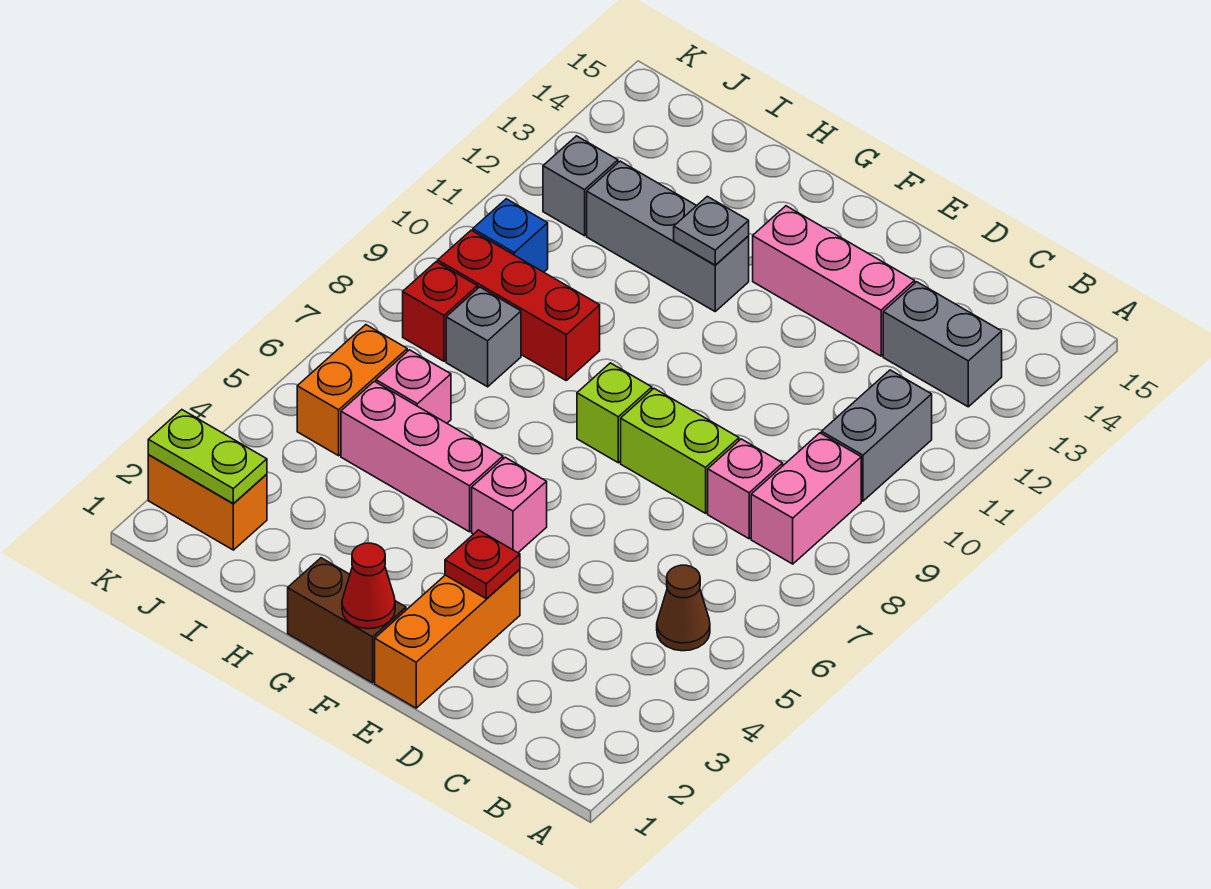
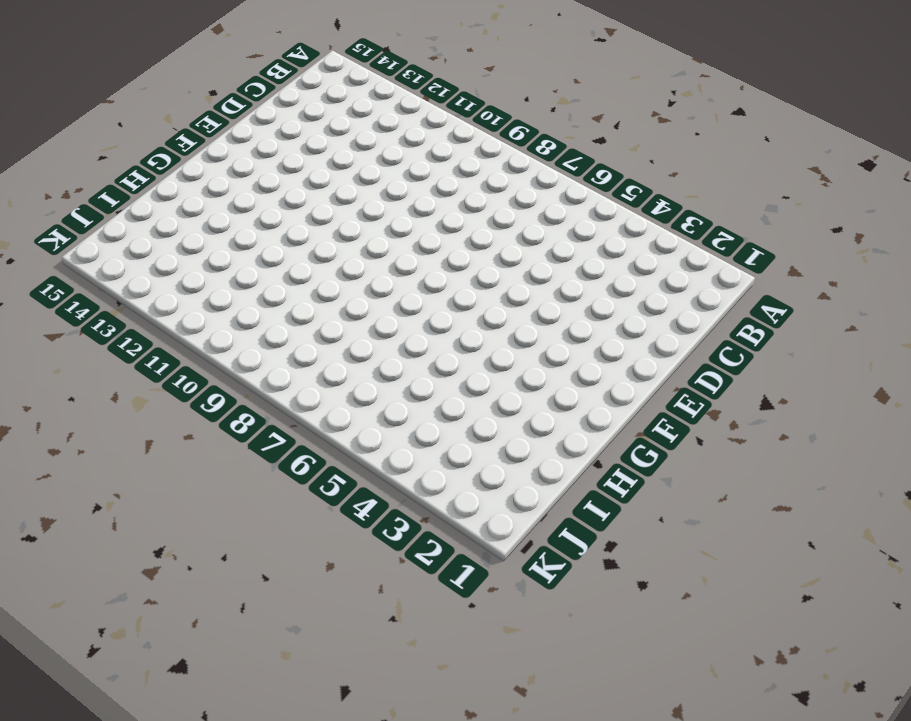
none -> brown cone B5 level 1
none -> pink brick B8:B9 level 1
none -> grey brick B10:B11 level 1

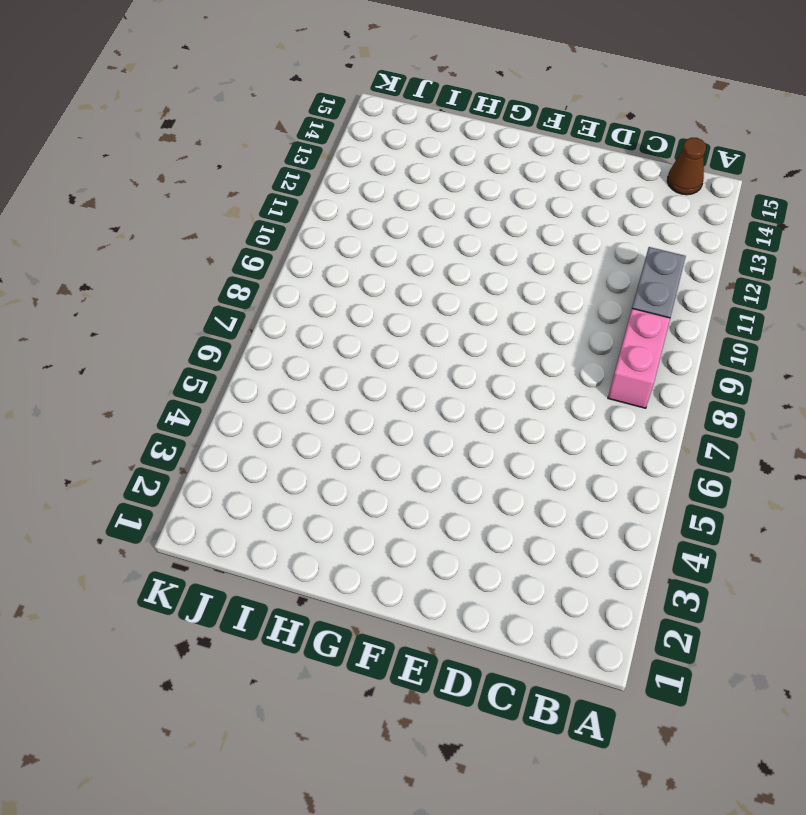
brown cone B15 level 1 -> brown cone B5 level 1
none -> grey brick B13:C13 level 1
none -> pink brick C8 level 1
none -> lime brick D8:E8 level 1

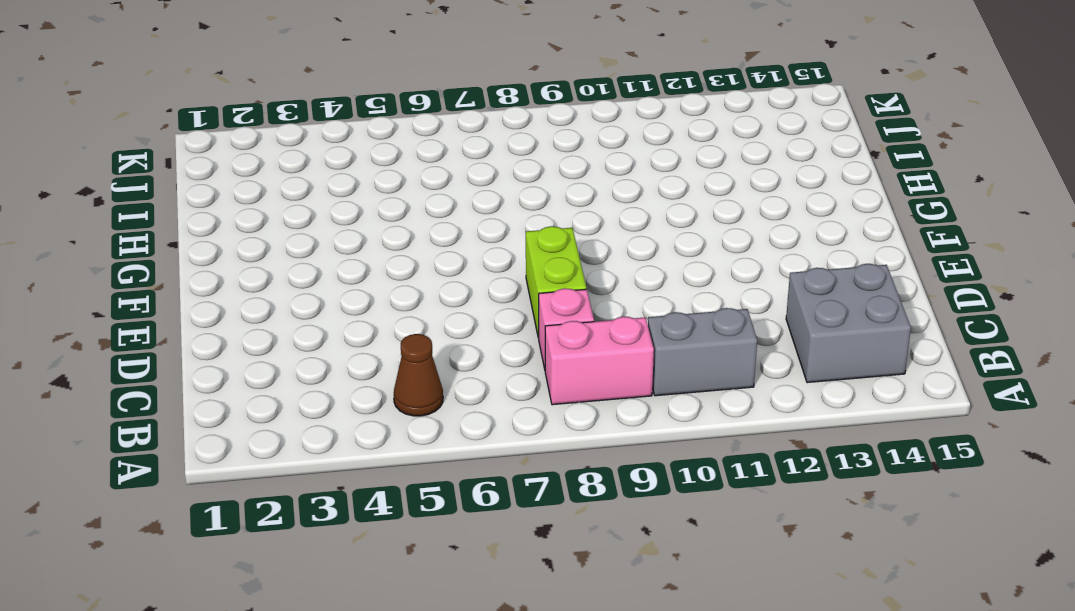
grey brick B13:C14 level 1 -> grey brick B13:C13 level 1
none -> pink brick D13:F13 level 1
none -> orange brick E1:E3 level 1
none -> brown brick F1:G1 level 1

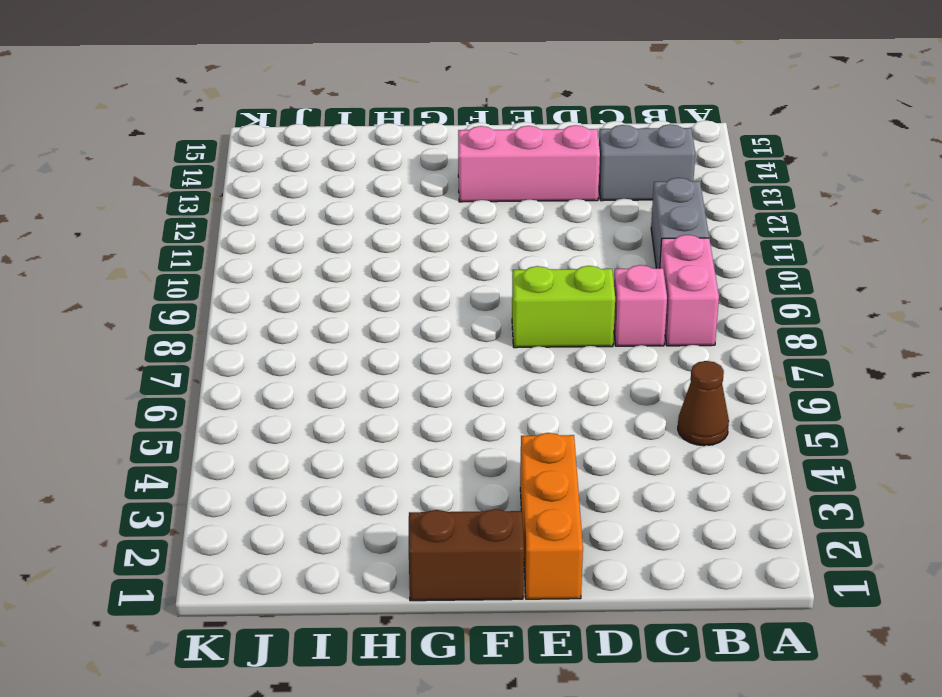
none -> pink brick F5 level 1
none -> lime brick F8 level 1
none -> pink brick G5:I5 level 1

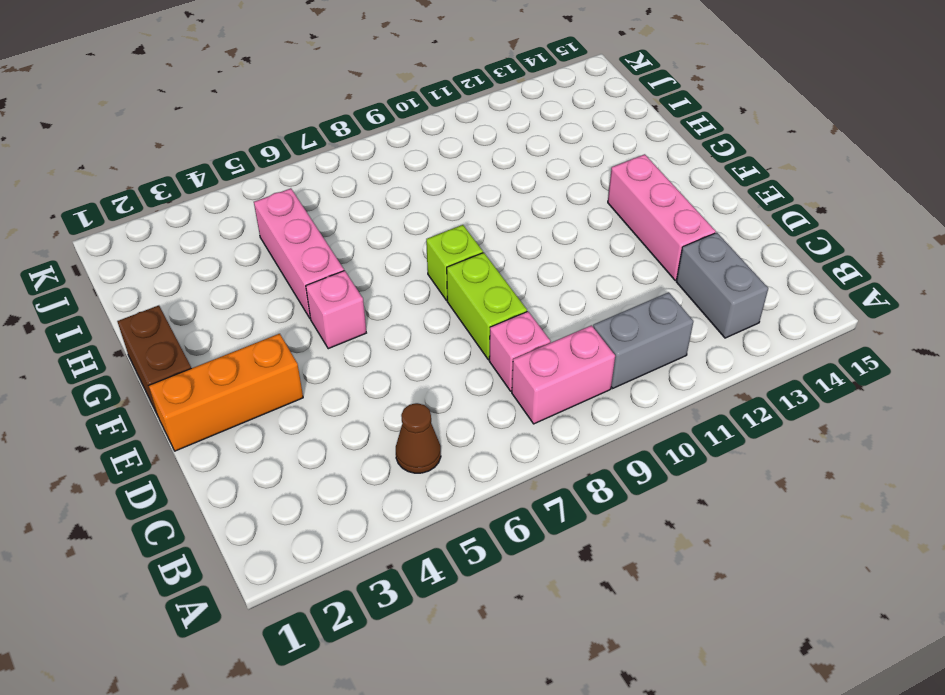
none -> grey brick G12:I12 level 1
none -> red brick H9:J9 level 1
none -> pink brick I6 level 1

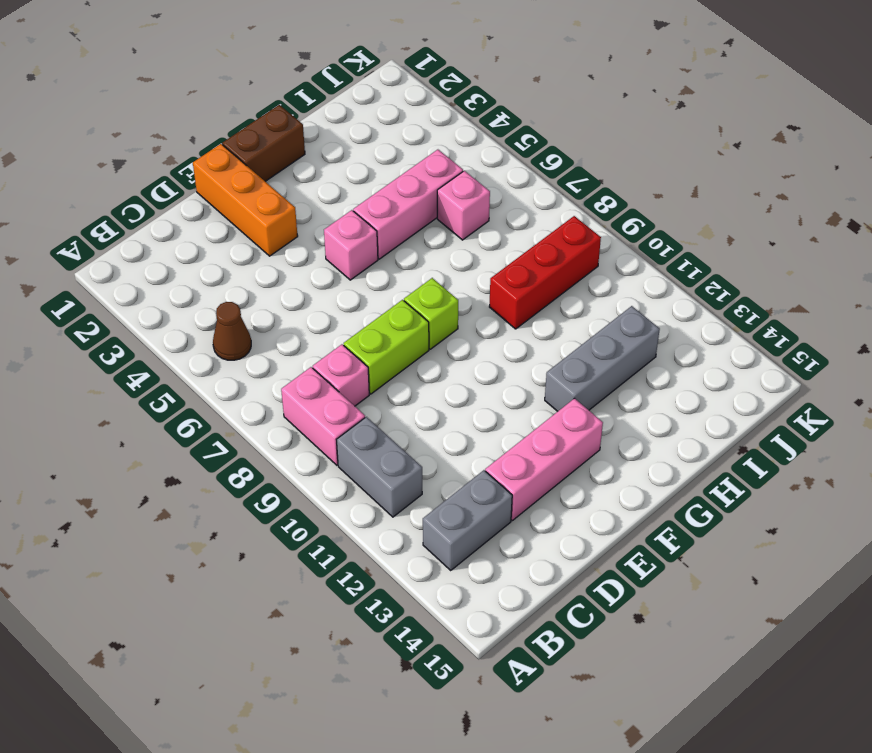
none -> grey brick I8 level 1
none -> orange brick J2:K2 level 1
none -> orange brick J5:J6 level 1

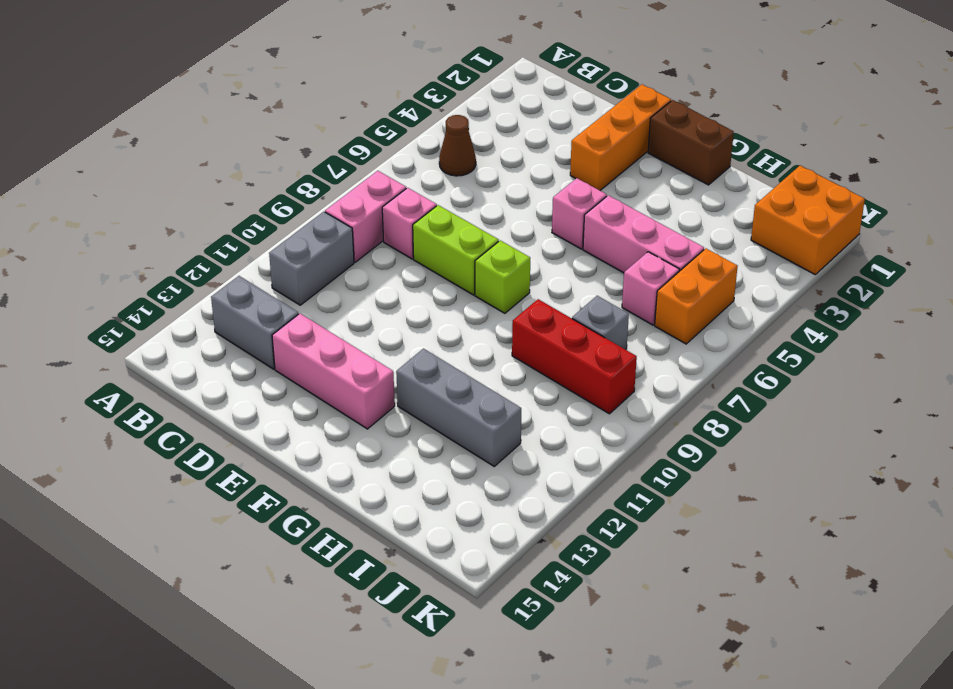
orange brick J1:K2 level 1 -> orange brick J2:K2 level 1
none -> red brick J8 level 1
none -> blue brick J10 level 1
none -> grey brick J12 level 1

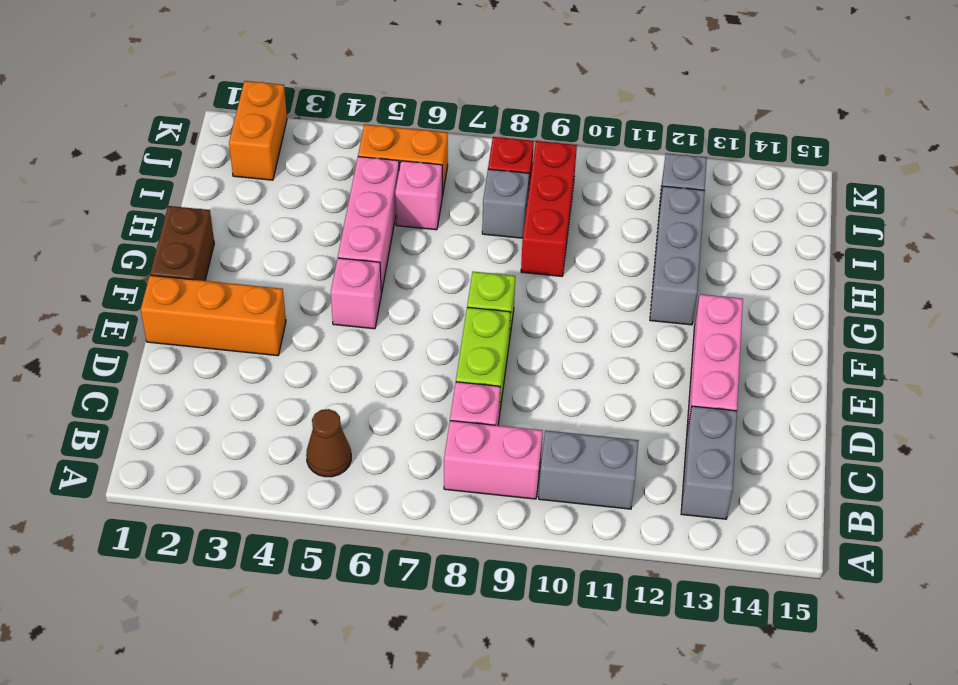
none -> blue brick J10 level 1
none -> red plate E3 level 2
none -> red cone F1 level 2

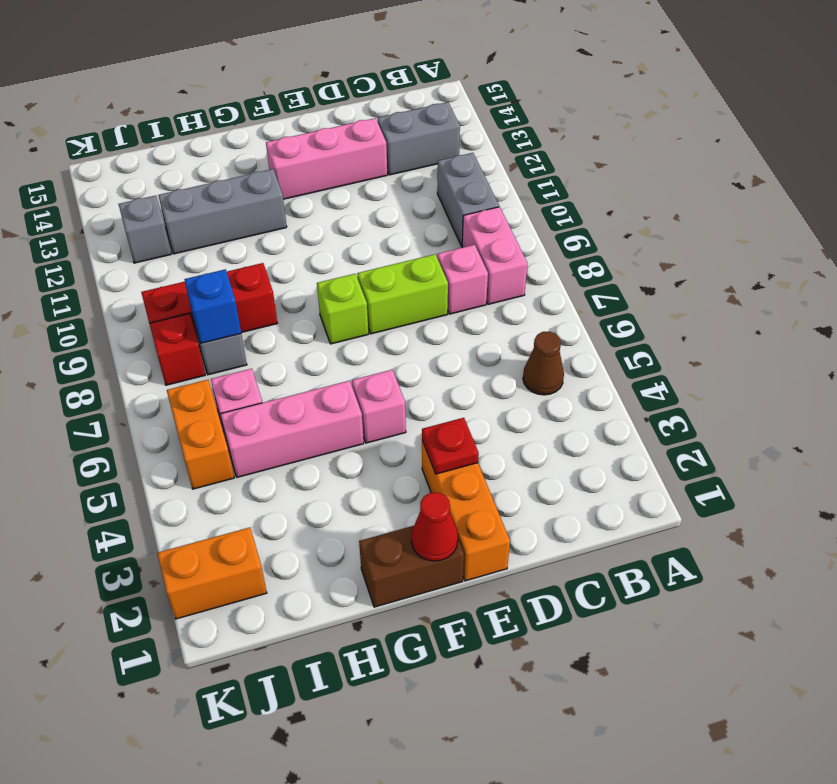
blue brick I8 level 2 -> blue brick J10 level 1
none -> grey plate G12 level 2
none -> lime plate J2:K2 level 2

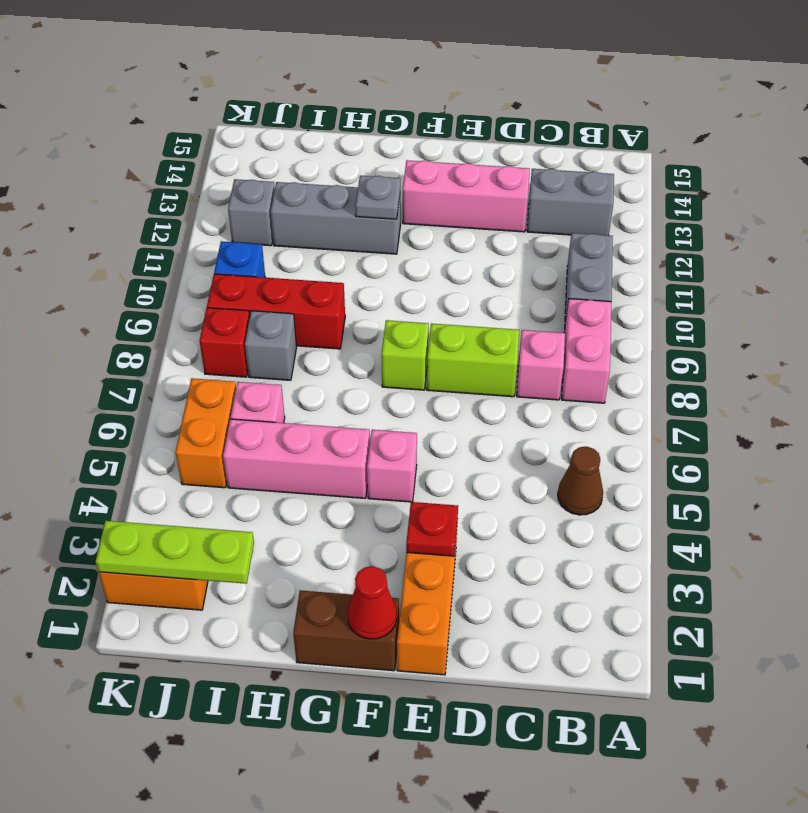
lime plate I2:K2 level 2 -> lime plate J2:K2 level 2

